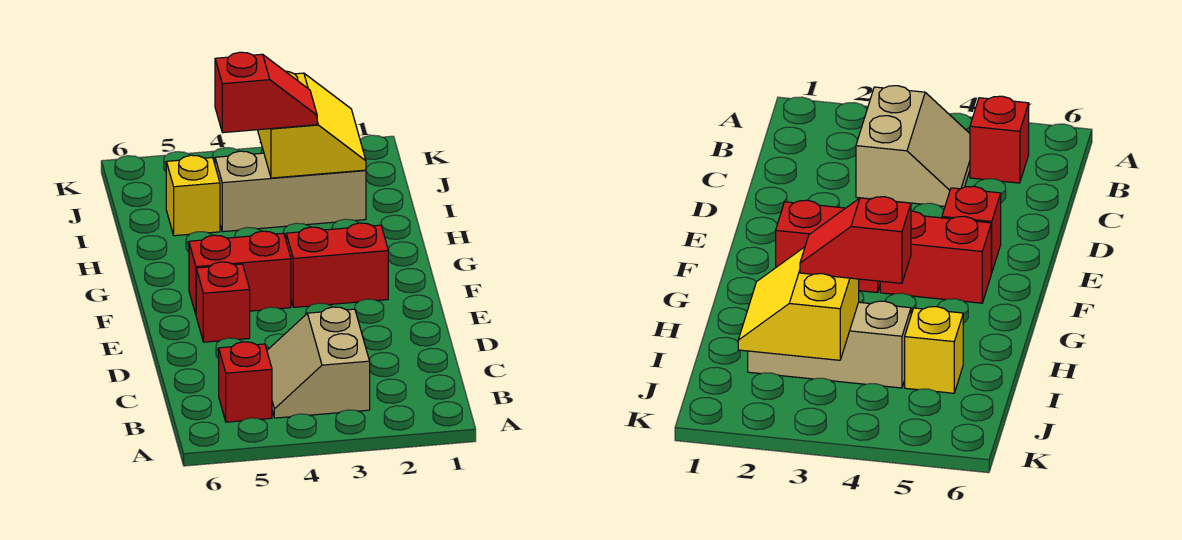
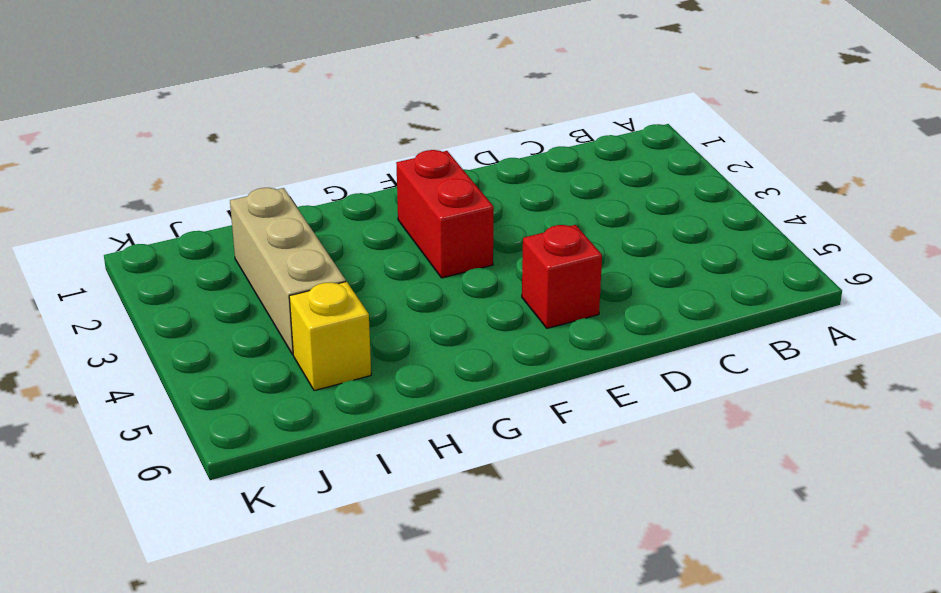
none -> tan slope B3:C4 level 1 top 3
none -> red brick B5 level 1

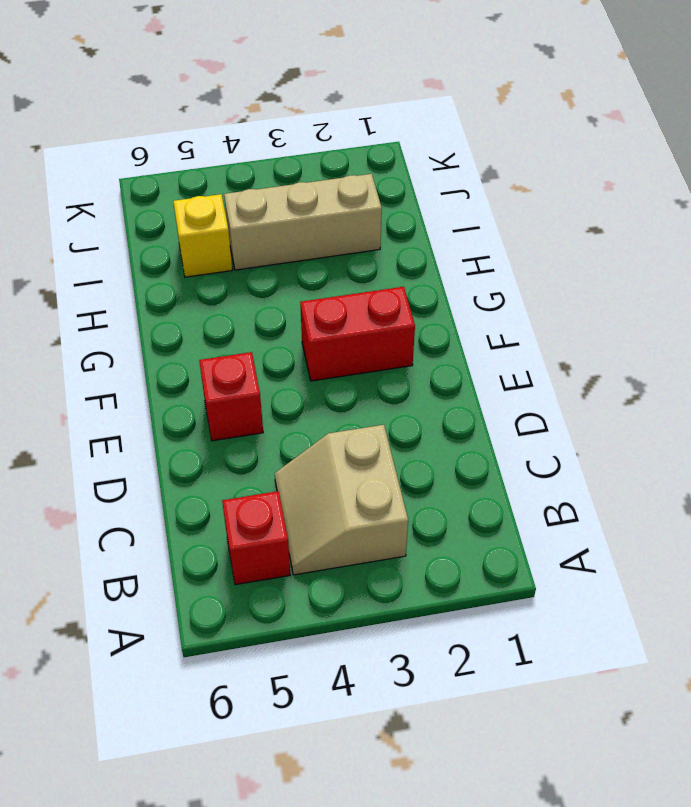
none -> red brick F4:F5 level 1
none -> yellow slope I2:J3 level 2 top 3

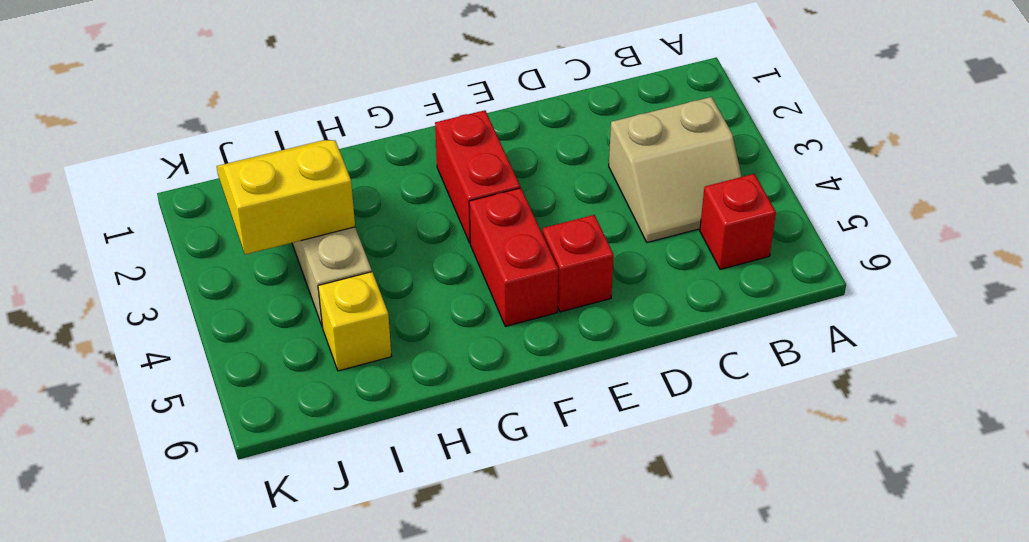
none -> red slope I3:I4 level 3 top 4

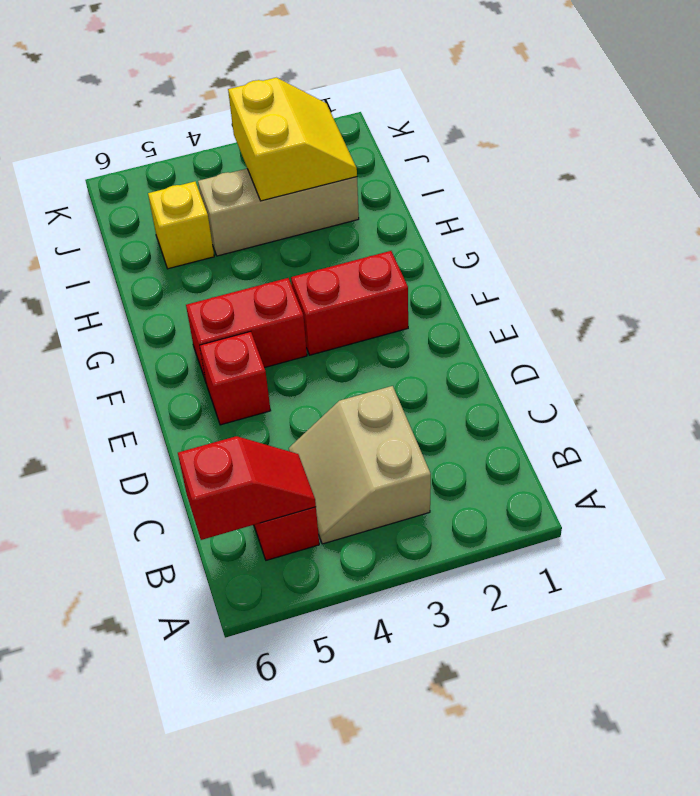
red slope B5:B6 level 2 top 6 -> red slope I3:I4 level 3 top 4

